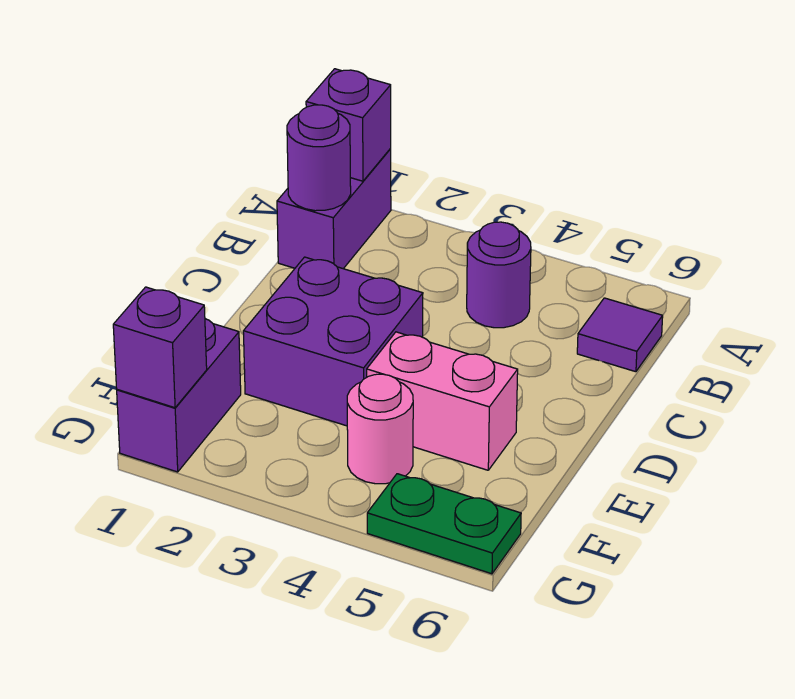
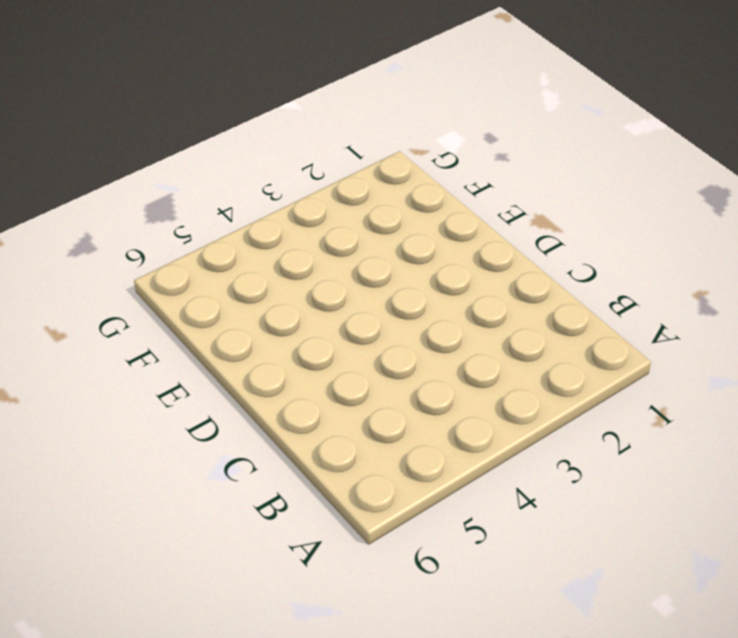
none -> purple brick A1:B1 level 1
none -> purple round brick B4 level 1

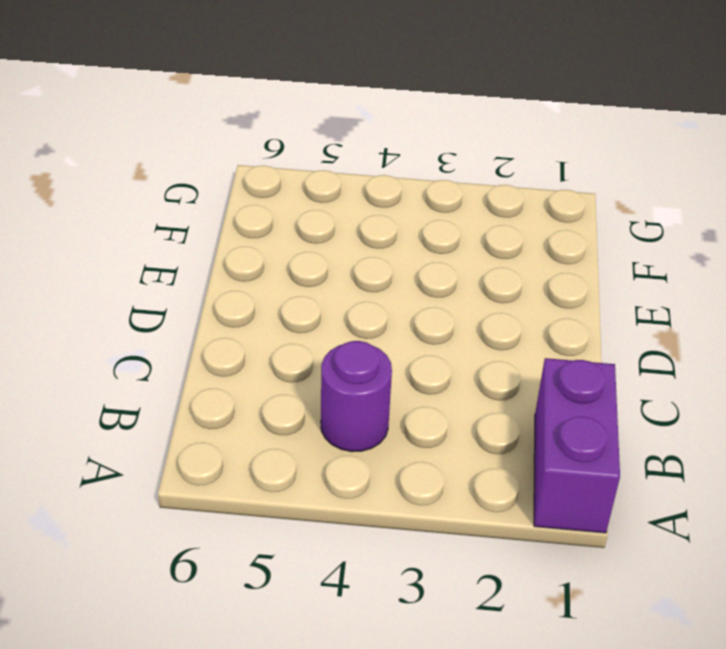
none -> purple tile B6 level 1
none -> purple brick D2:E3 level 1

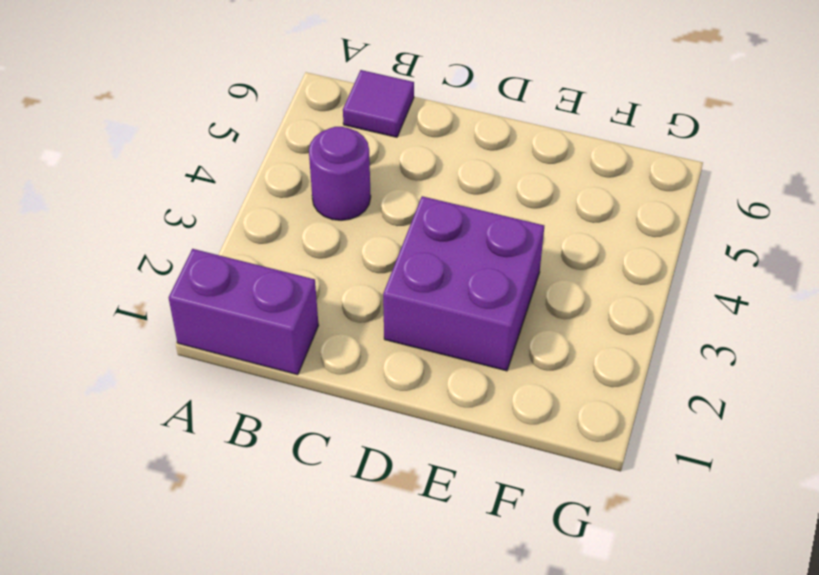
none -> pink brick E4:E5 level 1
none -> purple brick F1:G1 level 1

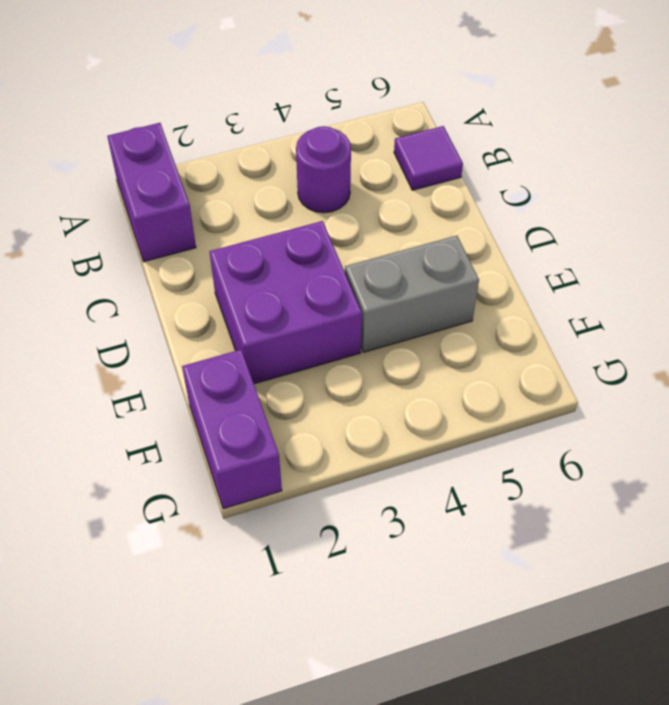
grey brick E4:E5 level 1 -> pink brick E4:E5 level 1
none -> pink round brick F4 level 1
none -> green plate G5:G6 level 1

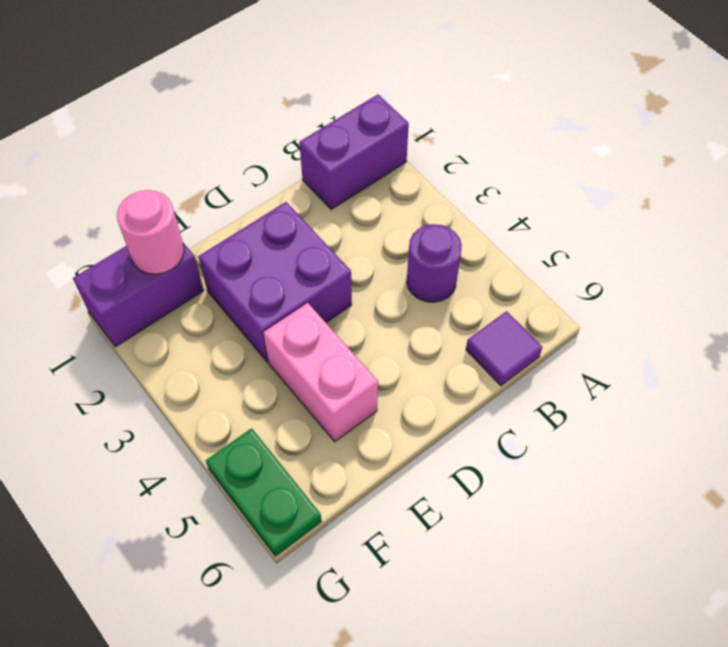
pink round brick F1 level 2 -> pink round brick F4 level 1
none -> purple brick A1 level 2
none -> purple round brick B1 level 2

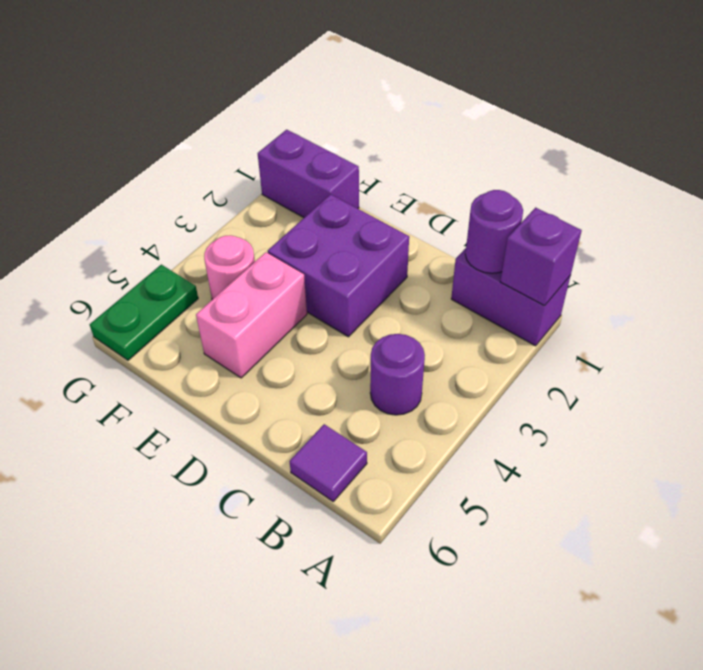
none -> purple brick G1 level 2

